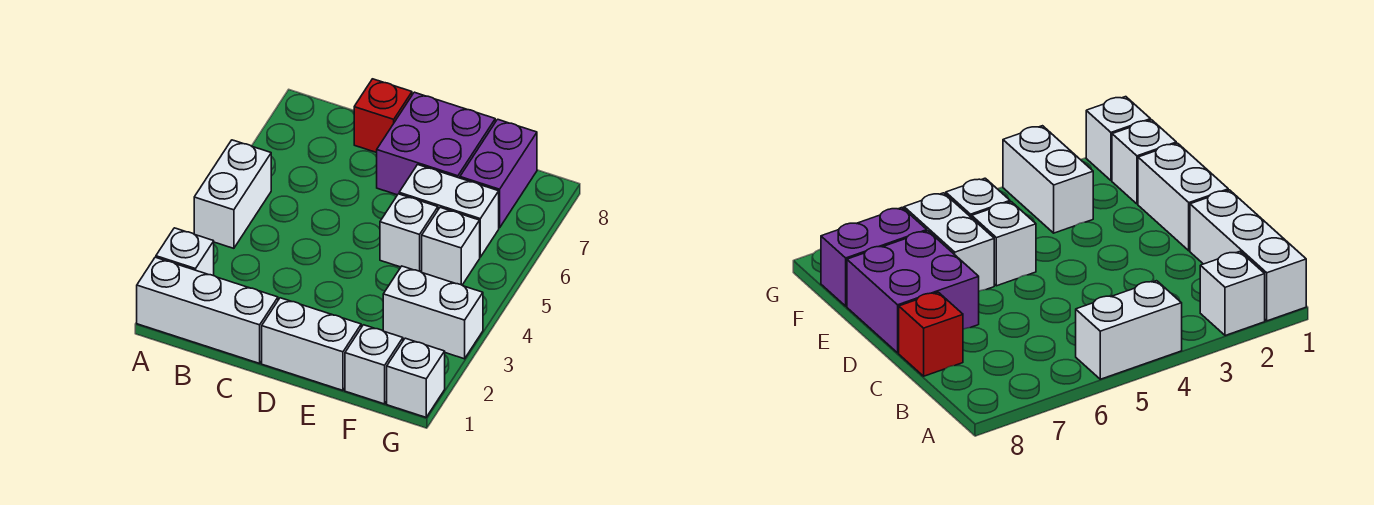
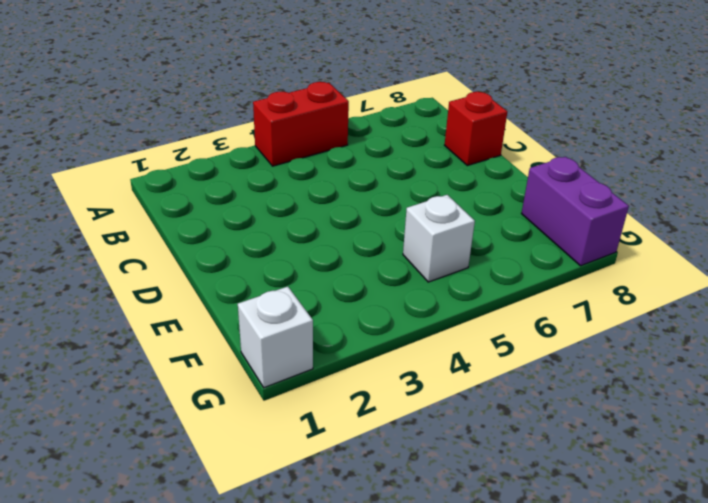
red brick A4:A5 level 1 -> white brick A4:A5 level 1
purple brick F8:G8 level 1 -> purple brick F7:F8 level 1
none -> white brick A1:C1 level 1
none -> white brick A2 level 1
none -> white brick D1:E1 level 1

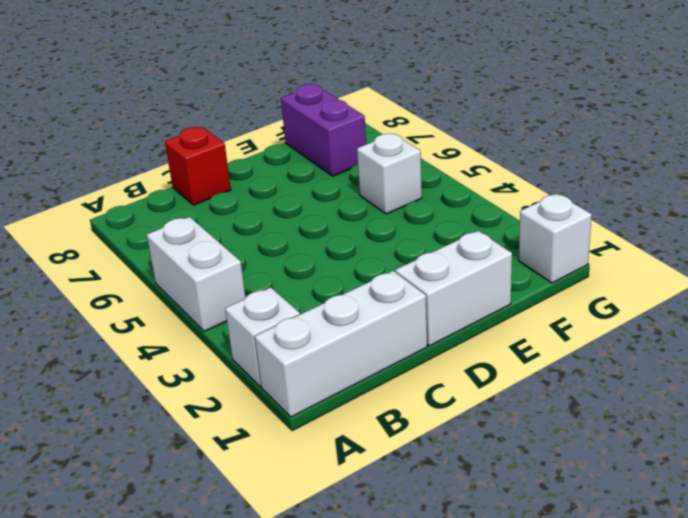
none -> purple brick D7:E8 level 1
none -> white brick E5 level 1
none -> white brick E6:F6 level 1

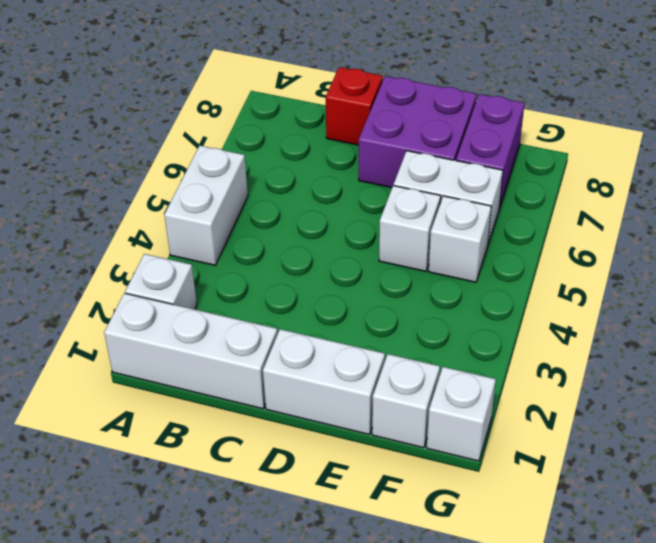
none -> white brick F3:G3 level 1

